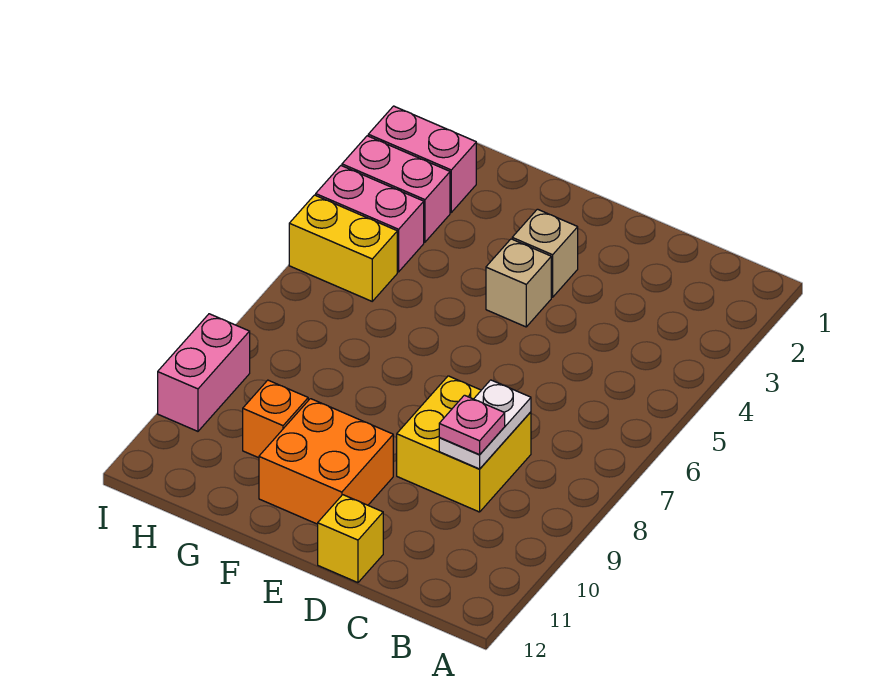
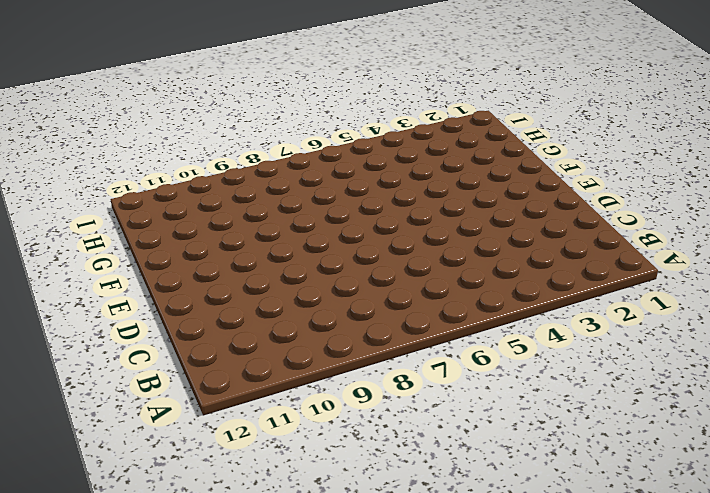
none -> yellow brick C8:D9 level 1
none -> yellow brick D12 level 1
none -> tan brick E3 level 1

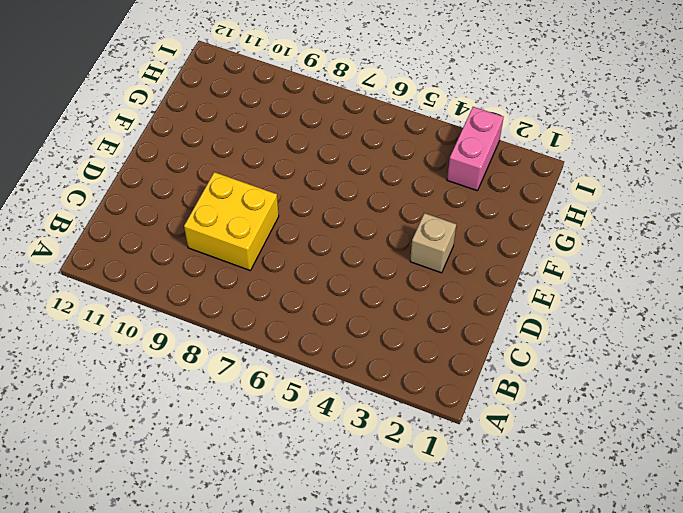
none -> yellow brick D12 level 1
none -> tan brick E4 level 1
none -> orange brick E10:F11 level 1

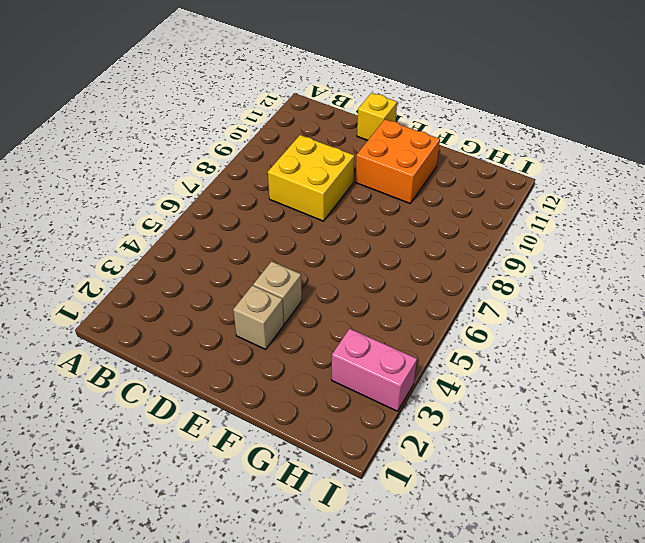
none -> orange brick G10 level 1
none -> pink brick H2:I2 level 1
none -> pink brick H4:I4 level 1

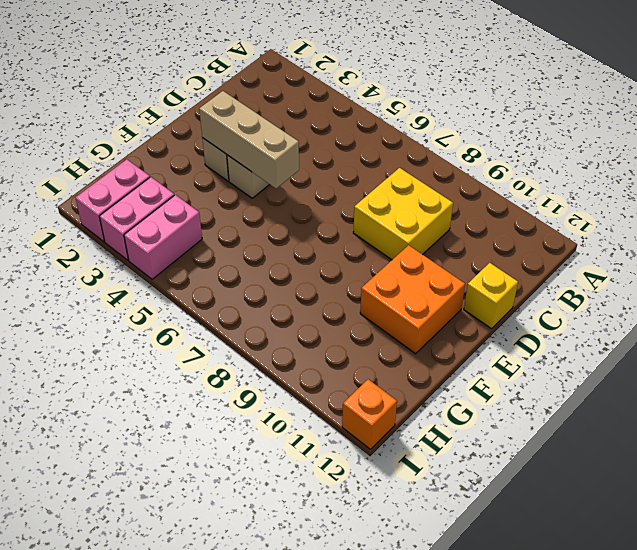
tan brick E3:E5 level 2 -> none
orange brick I12 level 1 -> orange brick G10 level 1
none -> yellow brick H5:I5 level 1
none -> pink brick I9:I10 level 1
none -> white plate C8:C9 level 2

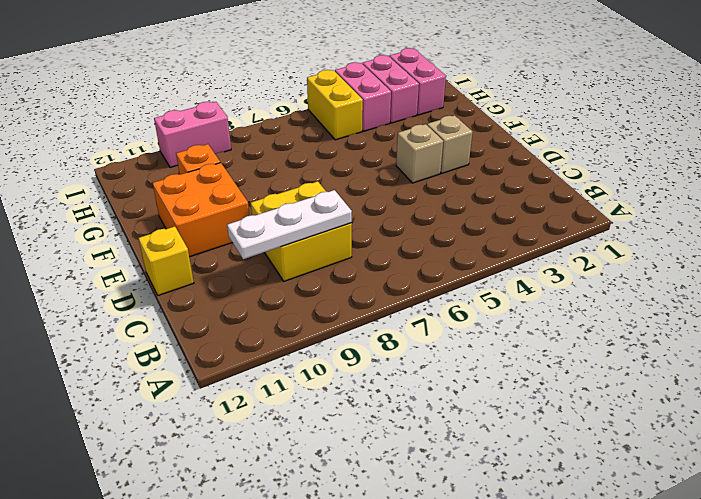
white plate C8:C10 level 2 -> white plate C8:C9 level 2
none -> pink plate C9 level 3

